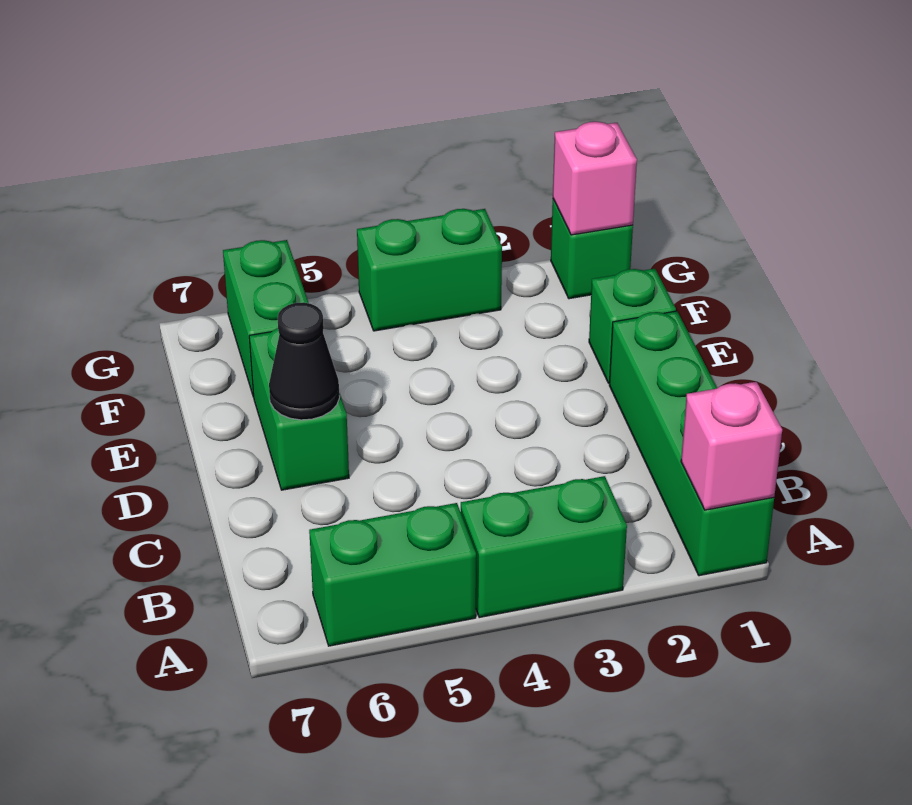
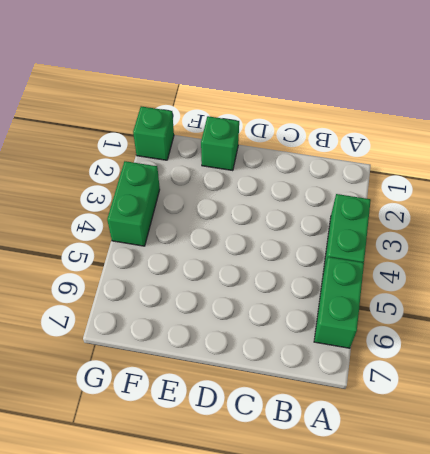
none -> green brick A1:D1 level 1
none -> green brick D6:E6 level 1

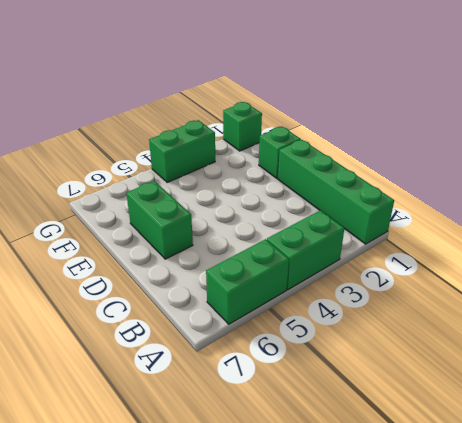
none -> green brick F6:G6 level 1
none -> pink brick A1 level 2

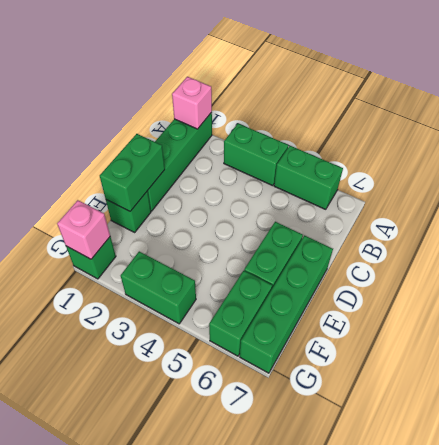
green brick D1:E1 level 2 -> none
green brick D7:G7 level 1 -> none
none -> black cone D6 level 2

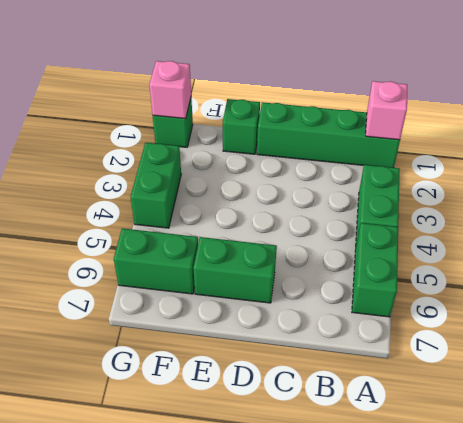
none -> black cone D6 level 2

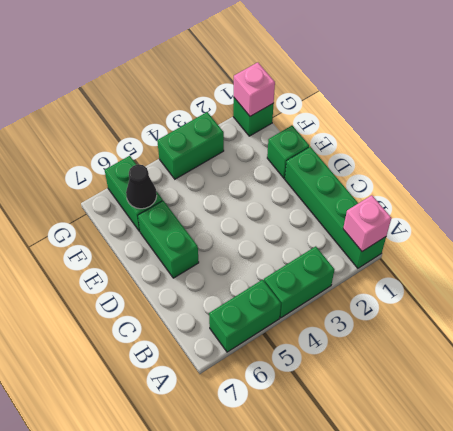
black cone F6 level 2 -> black cone D6 level 2

